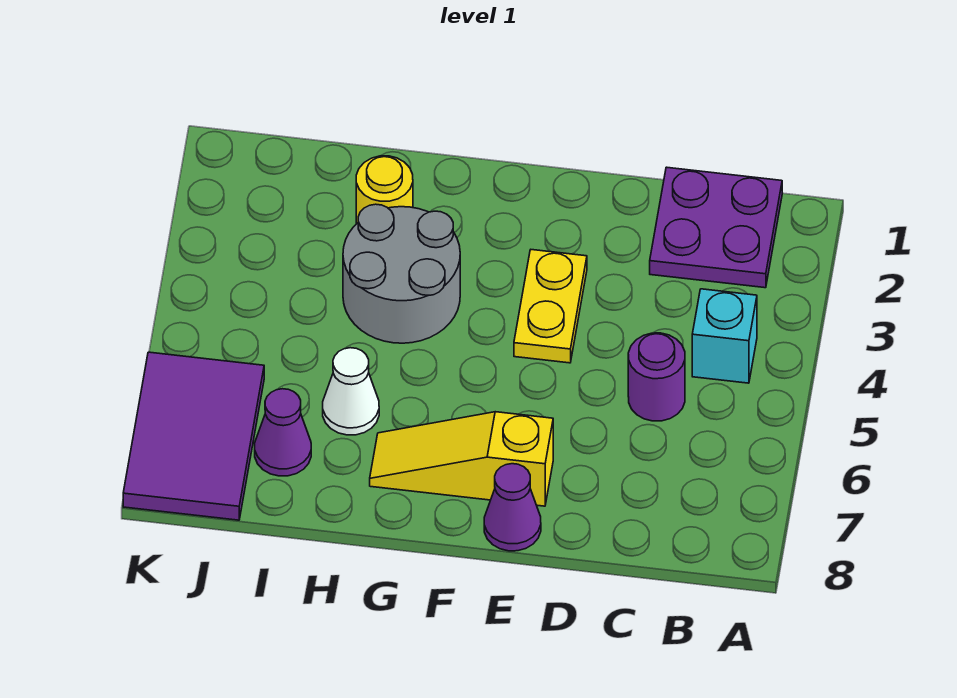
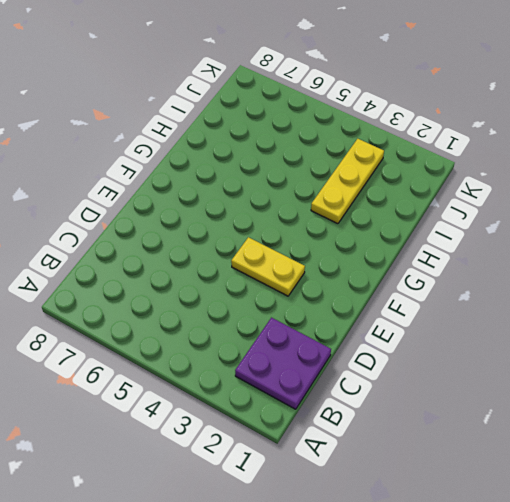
yellow plate H3:J3 level 1 -> grey round brick G3:H4 level 1
none -> cyan brick B4 level 1
none -> purple round brick C5 level 1

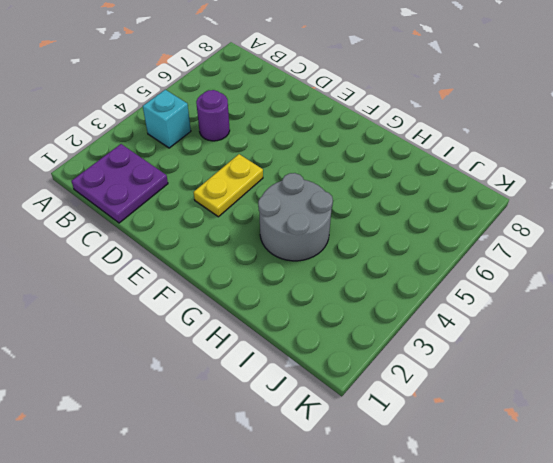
none -> yellow slope E7:G7 level 1 top E
none -> purple cone E8 level 1

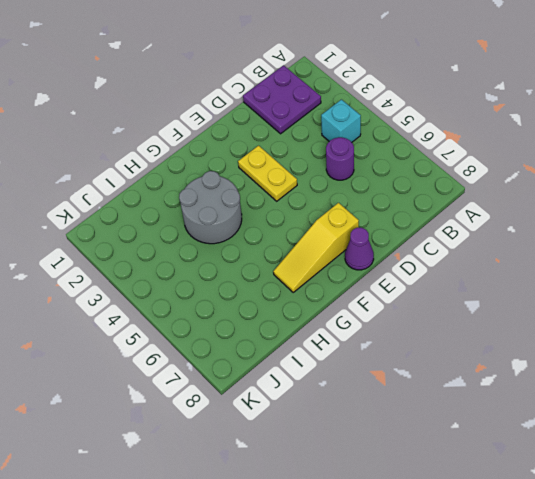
none -> yellow round brick H2 level 1
none -> white cone H6 level 1

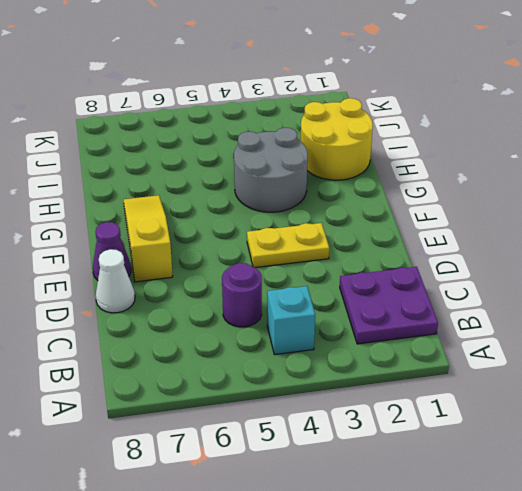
white cone D8 level 1 -> white cone H6 level 1
yellow round brick H1:I2 level 1 -> yellow round brick H2 level 1
none -> purple cone I7 level 1
none -> purple tile J6:K8 level 1

